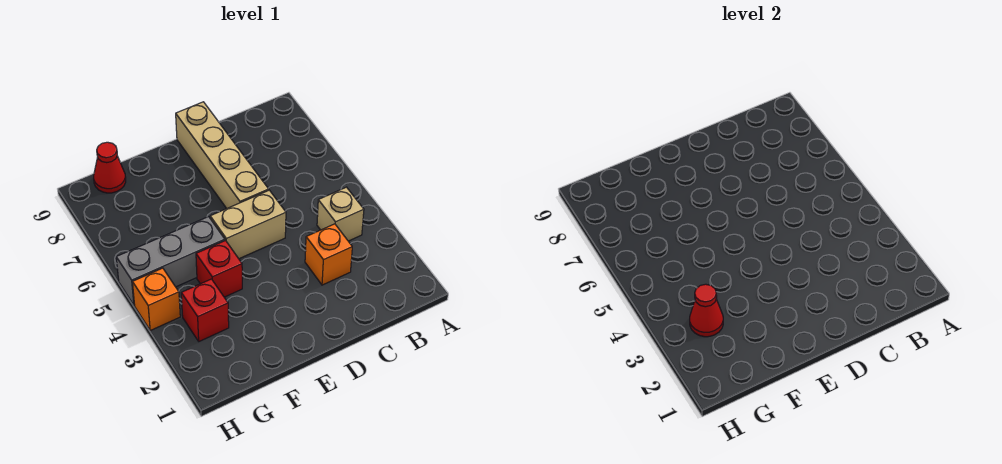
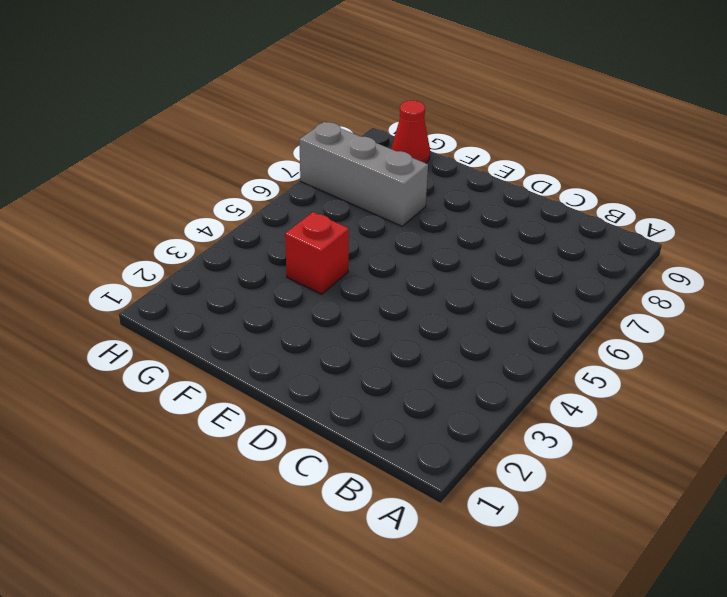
grey brick F7:H7 level 1 -> grey brick F5:H5 level 1
none -> tan brick B4 level 1
none -> orange brick C3 level 1

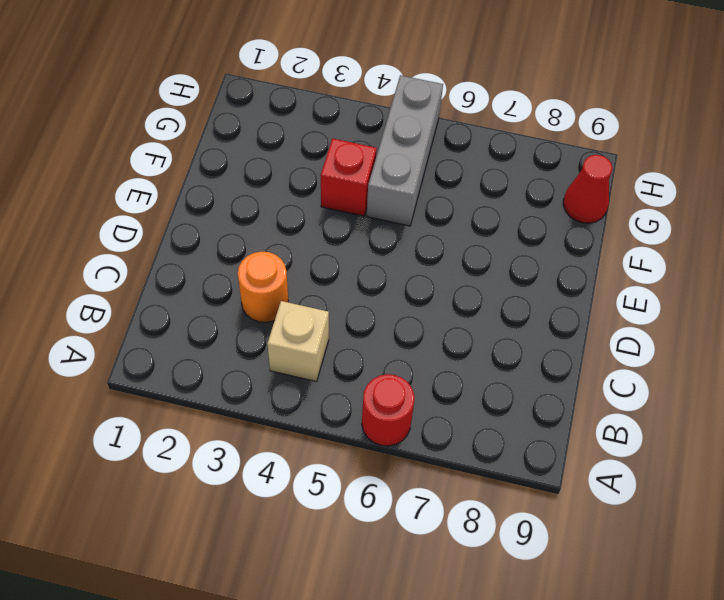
red round brick A6 level 1 -> none
orange round brick C3 level 1 -> orange brick C3 level 1
none -> tan brick D5:E5 level 1
none -> tan brick D6:D9 level 1

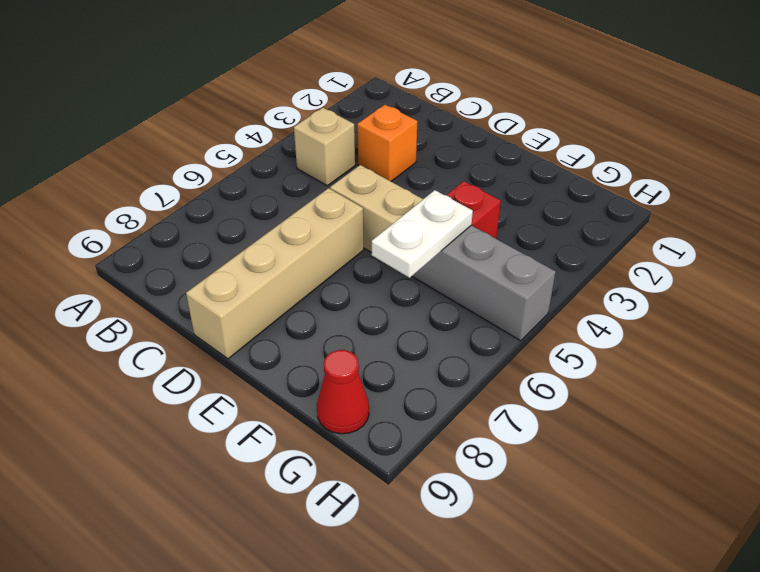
white plate F5:F6 level 2 -> none
none -> red brick G3 level 1
none -> orange brick H4 level 1

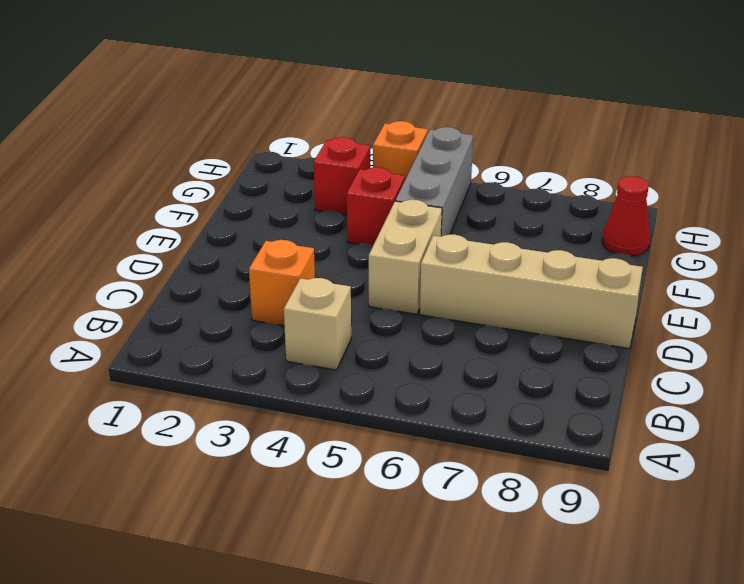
none -> red cone G3 level 2

